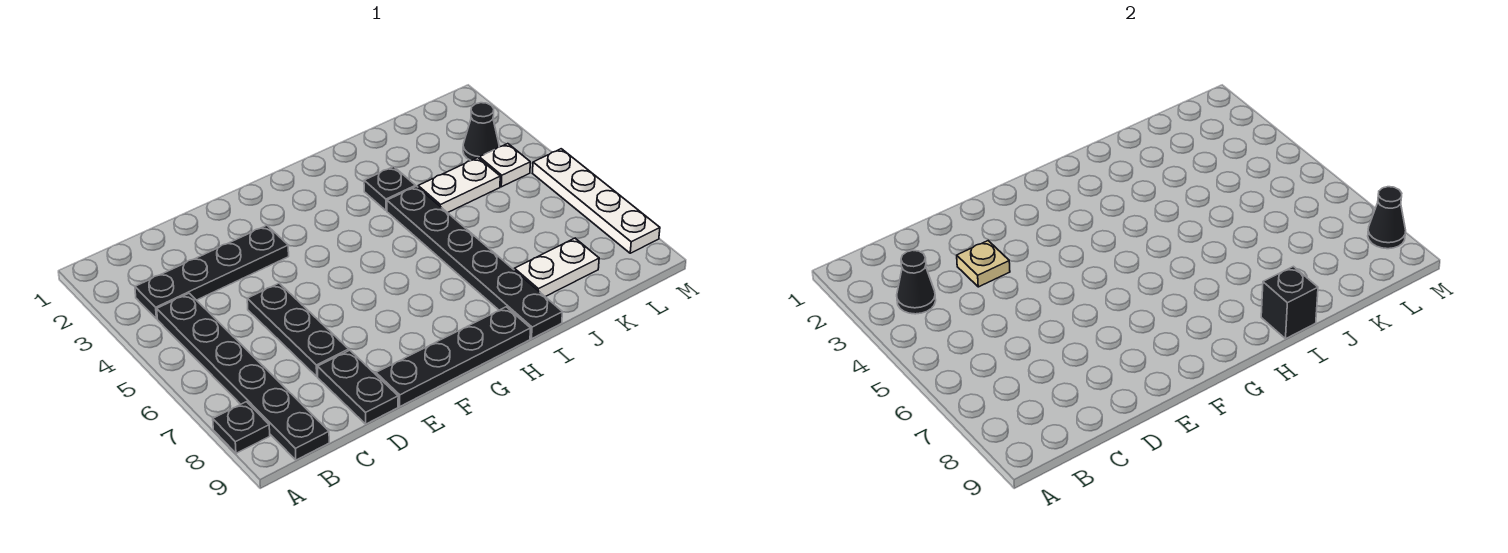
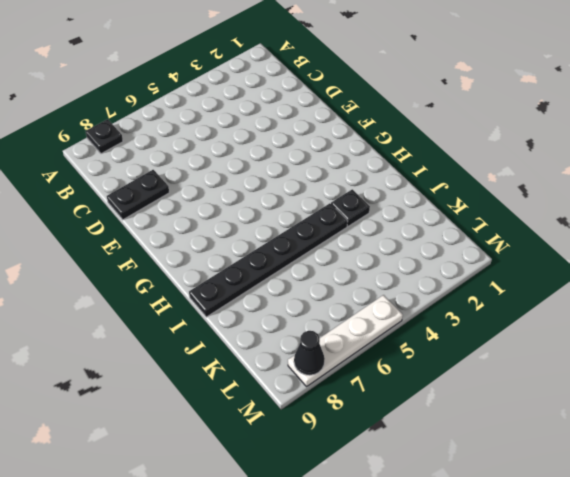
none -> black plate B3:E3 level 1
none -> black plate B4:B9 level 1
none -> black plate D5:D7 level 1

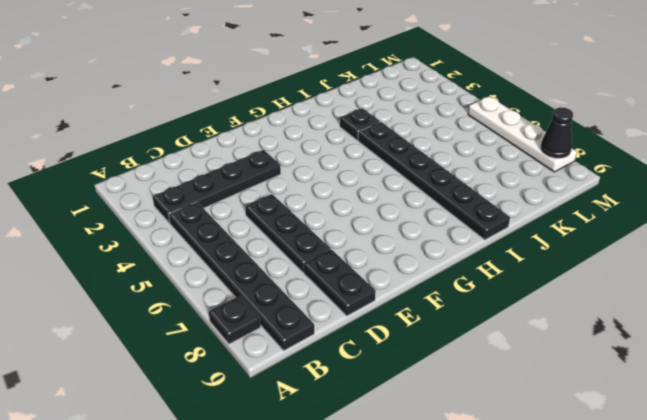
none -> black plate E9:H9 level 1
none -> white plate J4:K4 level 1
none -> white plate J8:K8 level 1

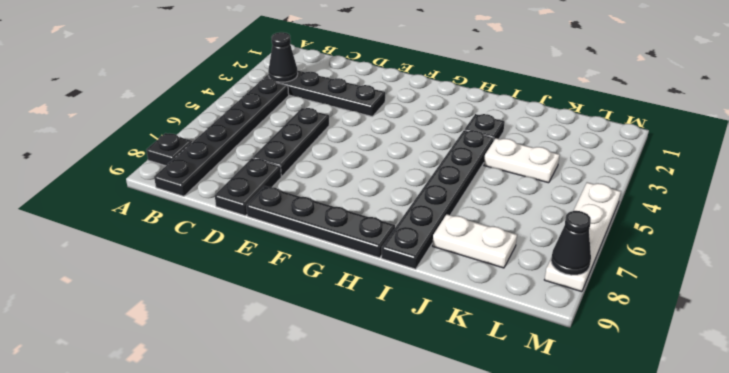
none -> black cone L3 level 1
none -> white plate L4 level 1
none -> tan plate D3 level 2

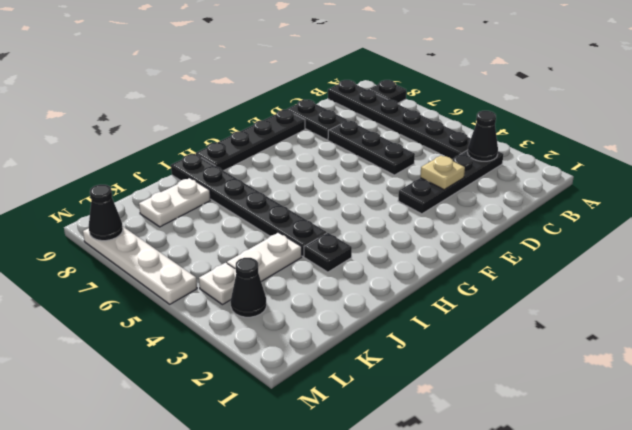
none -> black brick I9 level 2

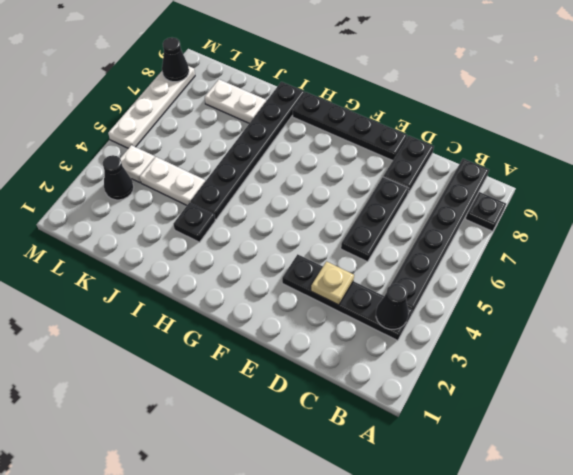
none -> black brick I9 level 2

